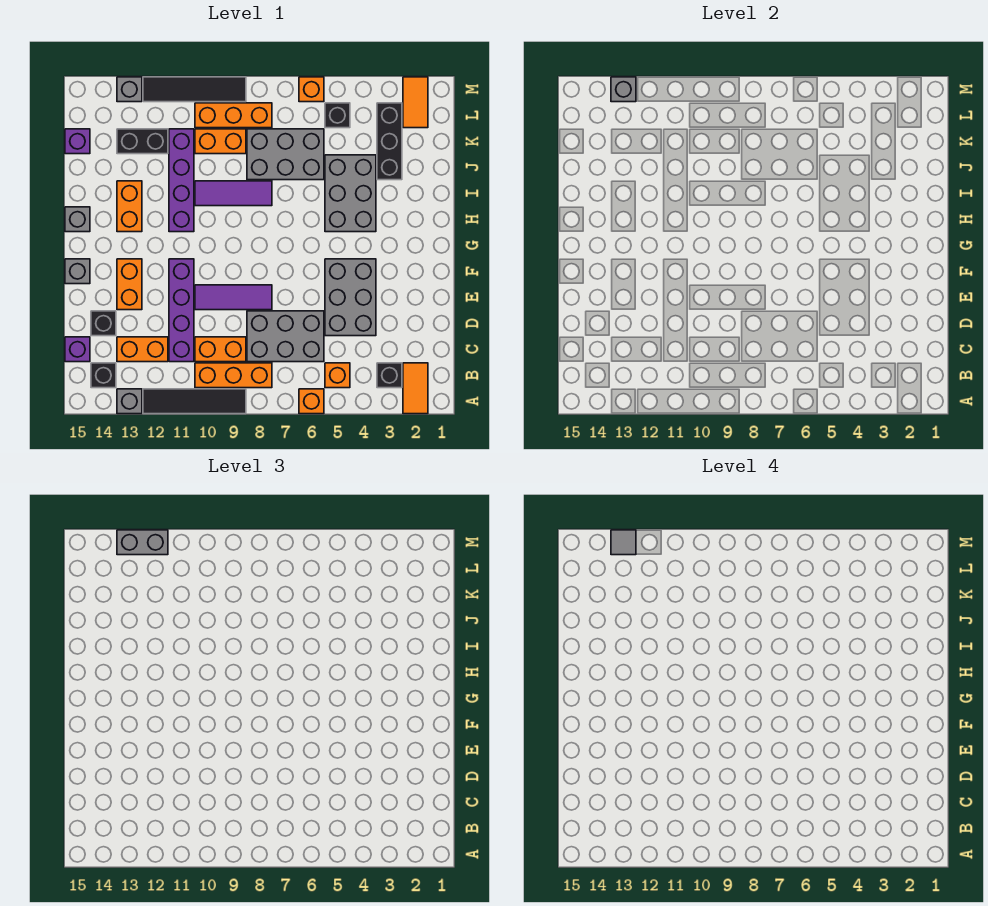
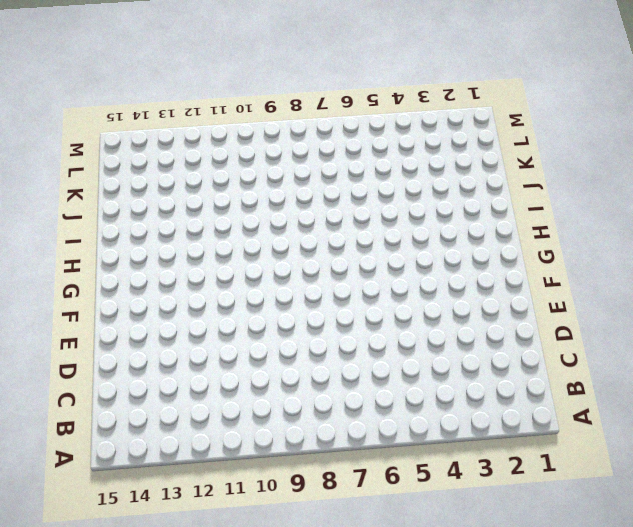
none -> orange tile A2:B2 level 1
none -> orange brick A6 level 1
none -> black tile A9:A12 level 1
none -> grey brick A13 level 1

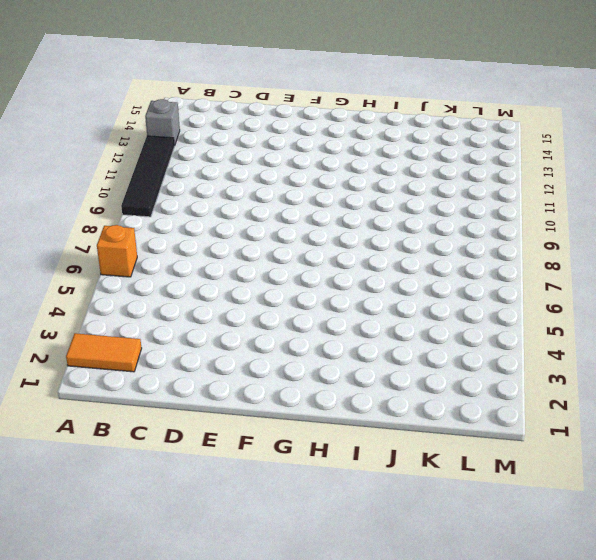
none -> black brick B3 level 1
none -> orange brick B5 level 1
none -> orange brick B8:B10 level 1
none -> black brick B14 level 1

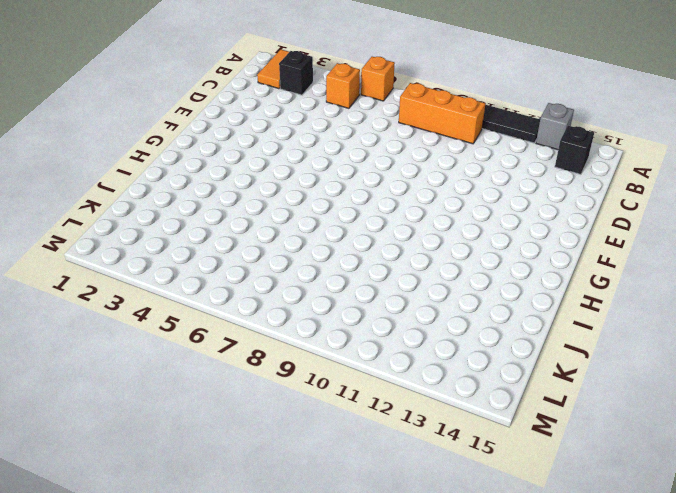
none -> grey brick C6:D8 level 1
none -> orange brick C9:C10 level 1
none -> purple brick C11:F11 level 1
none -> orange brick C12:C13 level 1

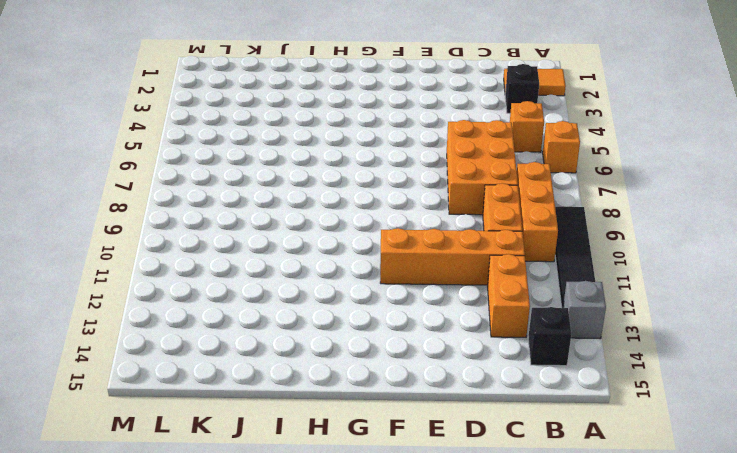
orange brick C6:D8 level 1 -> grey brick C6:D8 level 1
orange brick C11:F11 level 1 -> purple brick C11:F11 level 1
none -> purple brick C15 level 1
none -> grey brick D4:F5 level 1
none -> black brick D14 level 1
none -> purple tile E8:E10 level 1

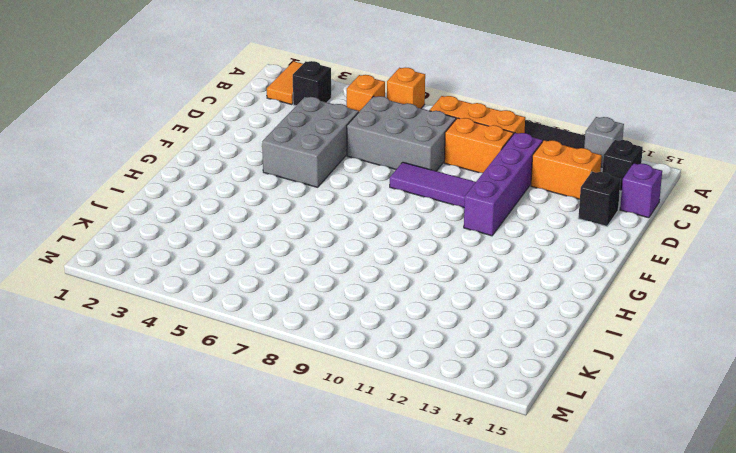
none -> orange brick E13:F13 level 1
none -> grey brick F15 level 1
none -> grey brick H4:J5 level 1
none -> purple brick H11:K11 level 1

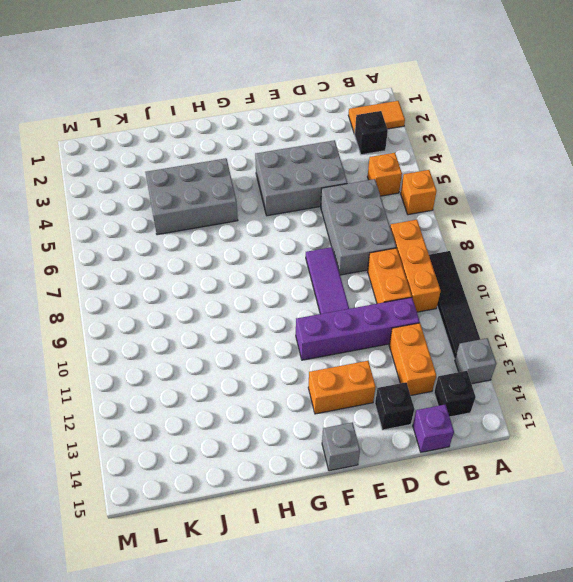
none -> purple brick H11:K11 level 1
none -> orange brick H13:I13 level 1
none -> grey brick H15 level 1
none -> purple tile I8:I10 level 1

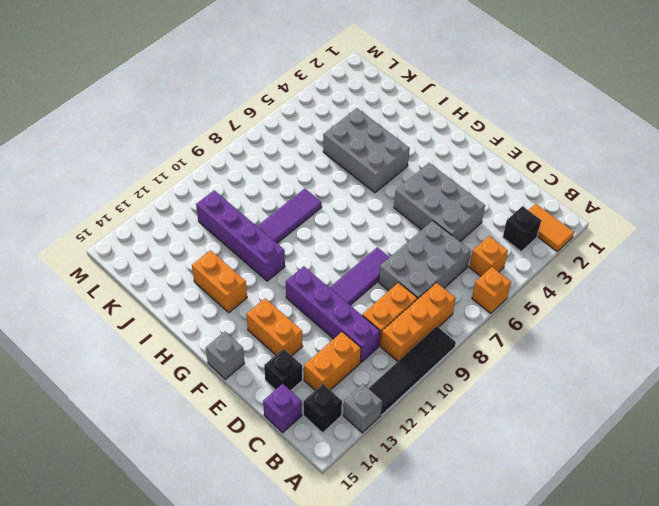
none -> grey brick H15 level 1
none -> black brick J3:L3 level 1
none -> grey brick J6:K8 level 1
none -> orange brick K9:K10 level 1

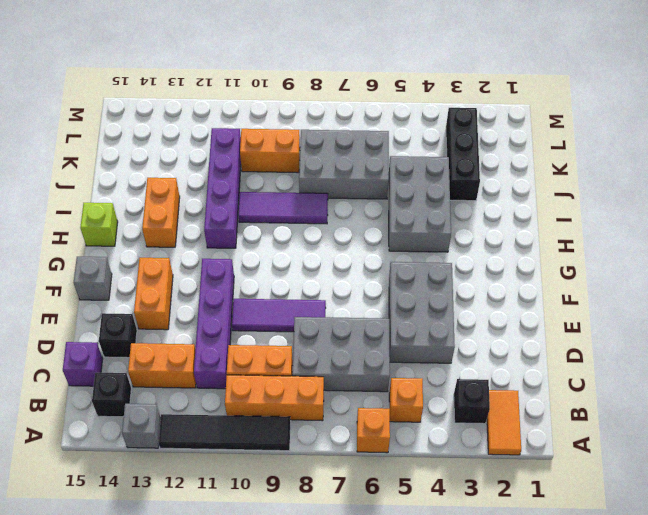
lime brick H15 level 1 -> grey brick H15 level 1
none -> black brick K12:K13 level 1
none -> purple brick K15 level 1
none -> orange tile L2:M2 level 1
none -> black brick L5 level 1

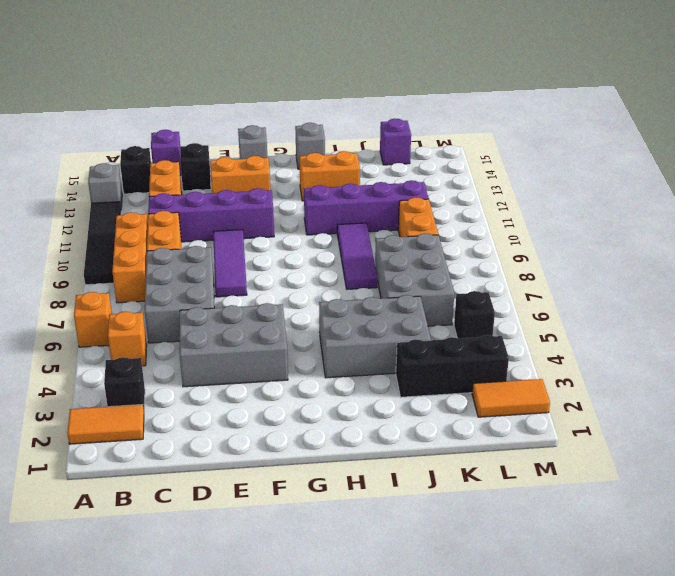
none -> black brick K12:K13 level 1
none -> orange brick L8:L10 level 1
none -> orange brick M6 level 1
none -> black tile M9:M12 level 1

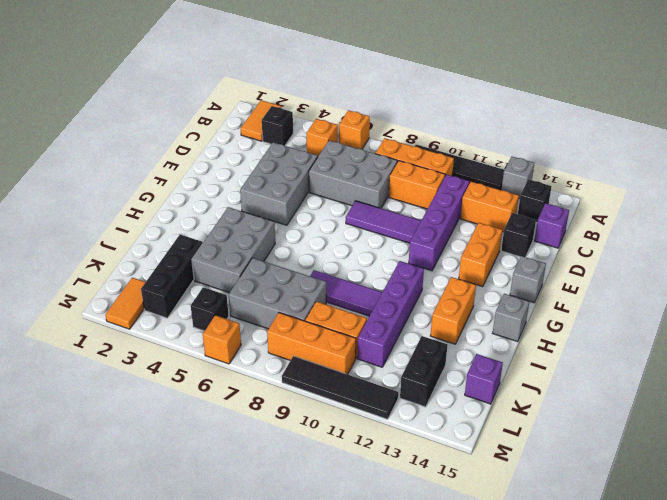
black brick K13:L13 level 1 -> black brick K12:K13 level 1
none -> grey brick M13 level 1
none -> grey brick M13 level 2
none -> grey brick M12:M13 level 3
none -> grey tile M13 level 4

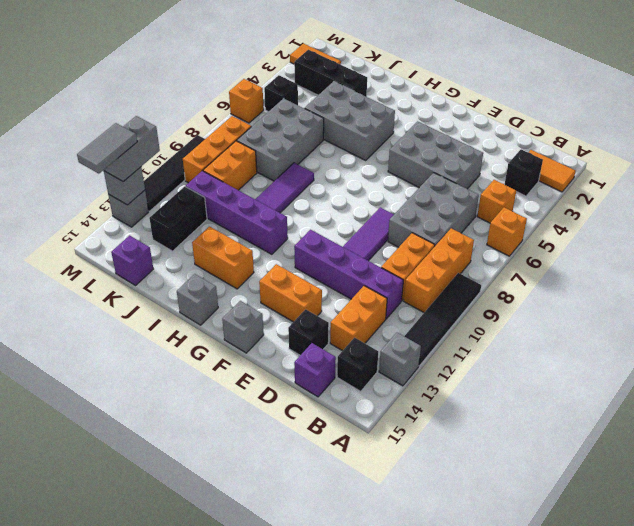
grey tile M13:M14 level 4 -> grey tile M13 level 4

